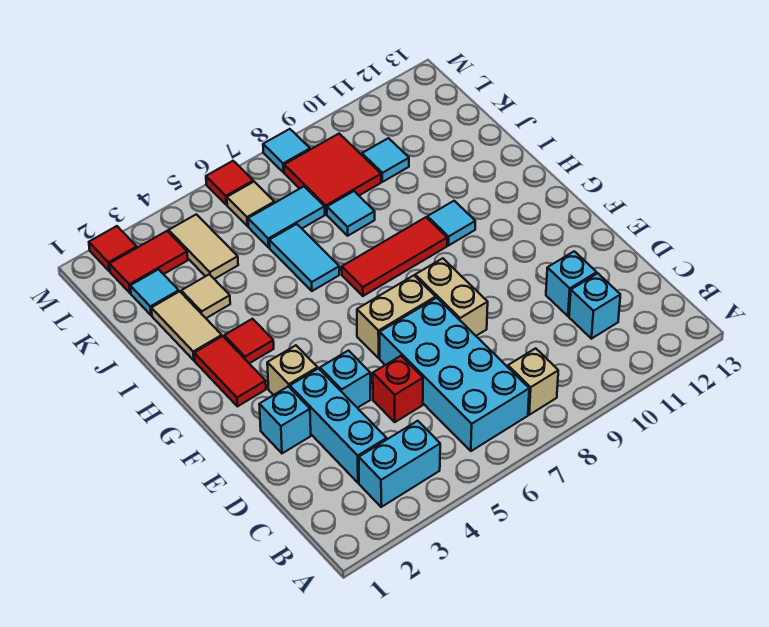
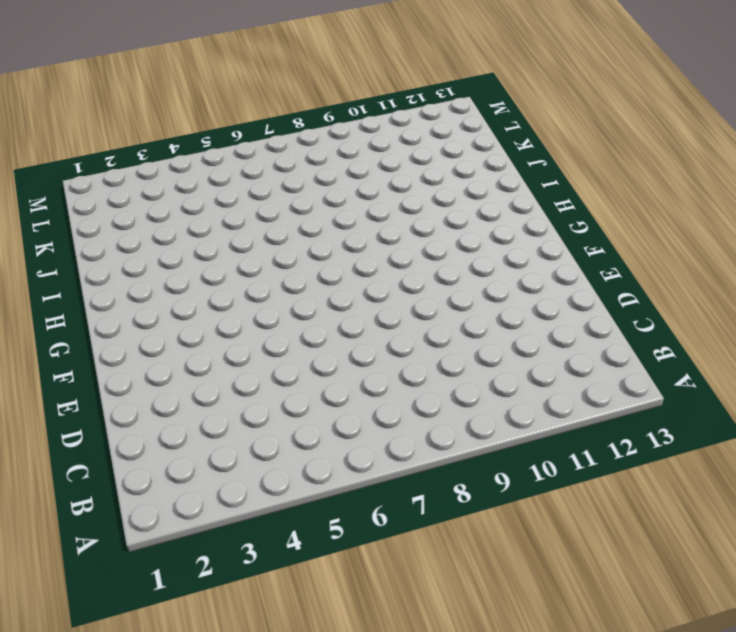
none -> cyan brick B3:B4 level 1
none -> cyan brick B6:E7 level 1
none -> tan brick B8 level 1
none -> cyan brick C3:E3 level 1

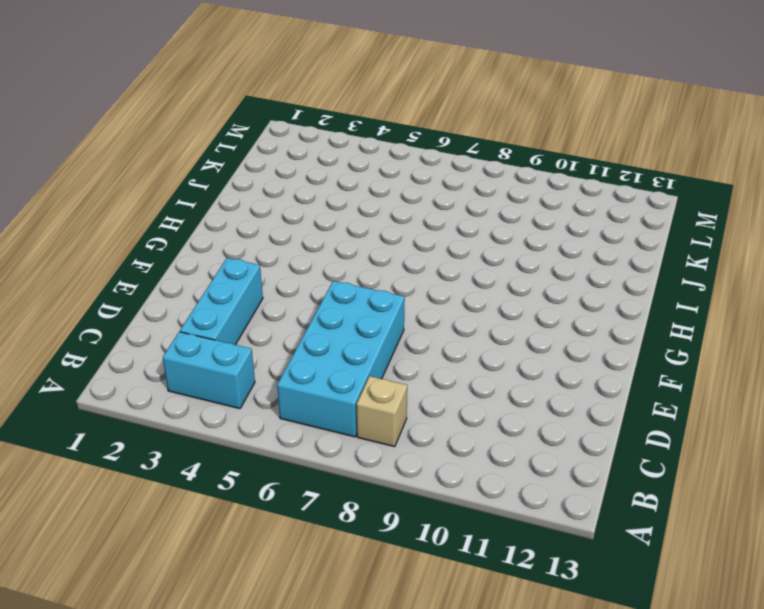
none -> cyan brick C11 level 1
none -> red brick D5 level 1
none -> cyan brick D11 level 1
none -> cyan brick E2 level 1

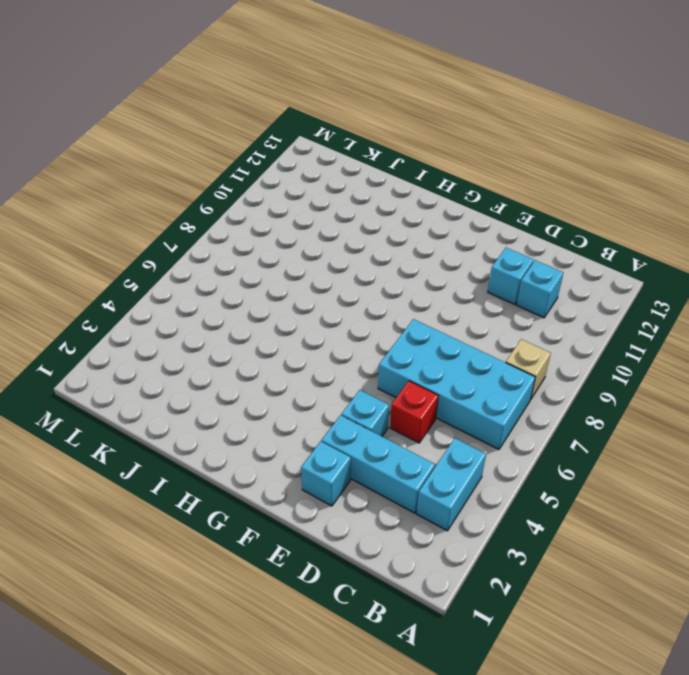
none -> tan brick E8:F8 level 1
none -> tan brick F3 level 1
none -> tan brick F6:F7 level 1
none -> red tile G2:H2 level 1

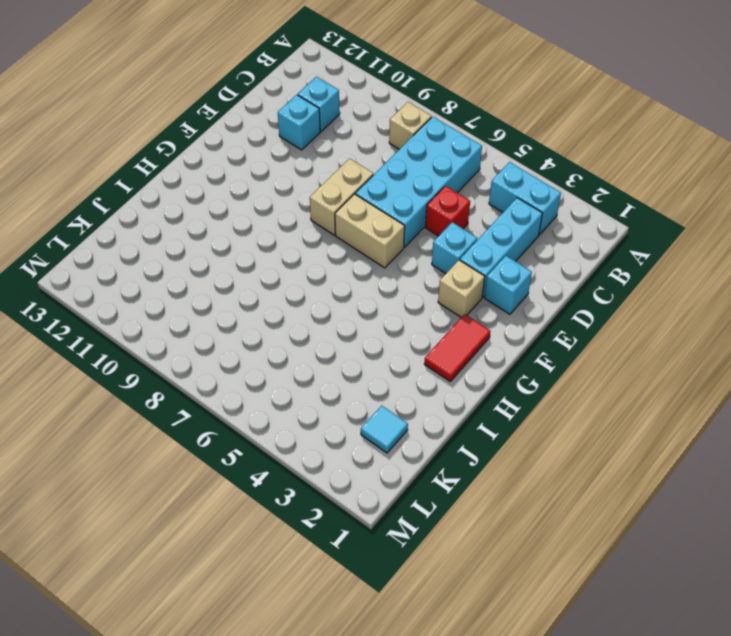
none -> red tile H3 level 1
none -> red tile H7:H9 level 1
none -> cyan tile H10 level 1
none -> tan tile I2:J2 level 1

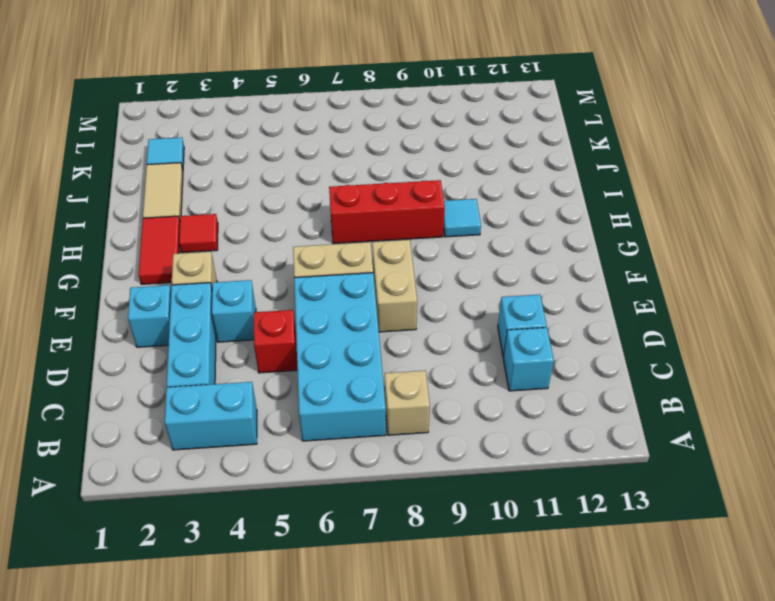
red brick H7:H9 level 1 -> red tile H7:H9 level 1
none -> cyan tile I6:J6 level 1
none -> tan tile J3 level 1
none -> cyan tile J8 level 1
none -> tan tile K4:L4 level 1

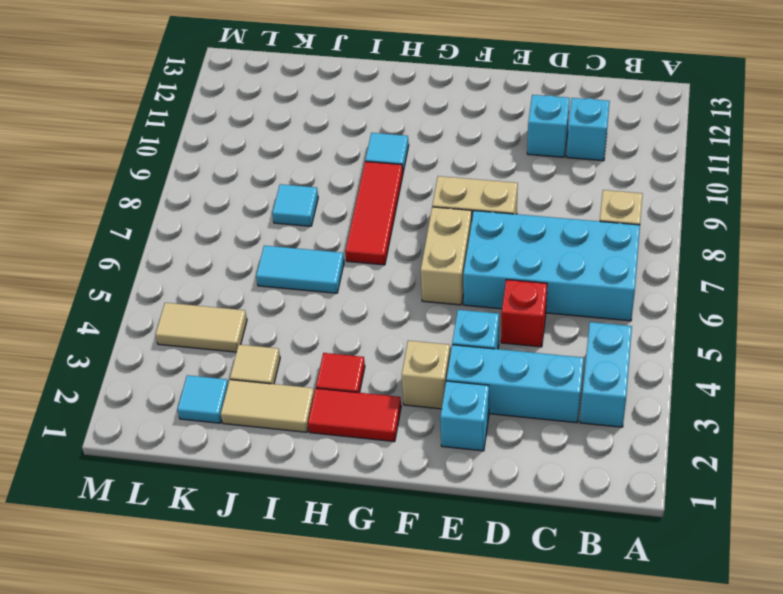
none -> cyan tile K6:K7 level 1
none -> red tile K8:L9 level 1
none -> cyan tile K10 level 1
none -> red tile L2:L3 level 1

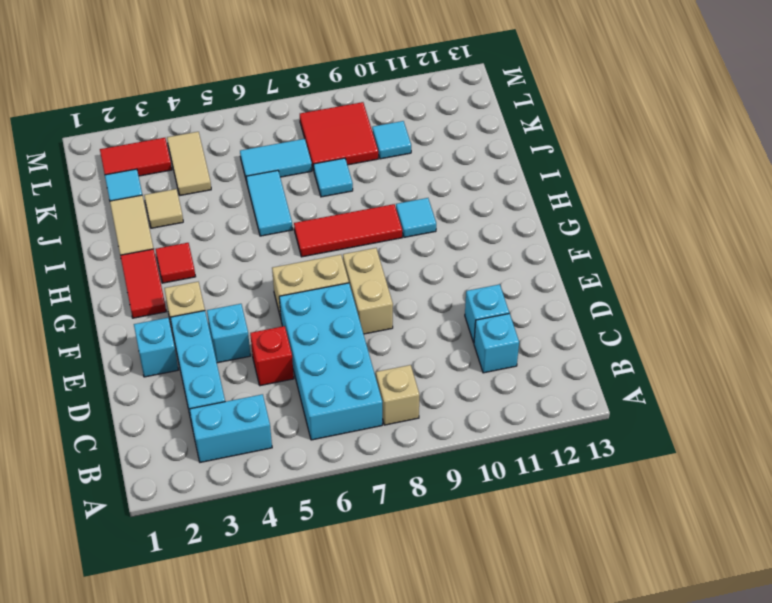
none -> tan tile L6 level 1
none -> red tile M2 level 1
none -> red tile M6 level 1
none -> cyan tile M8 level 1

